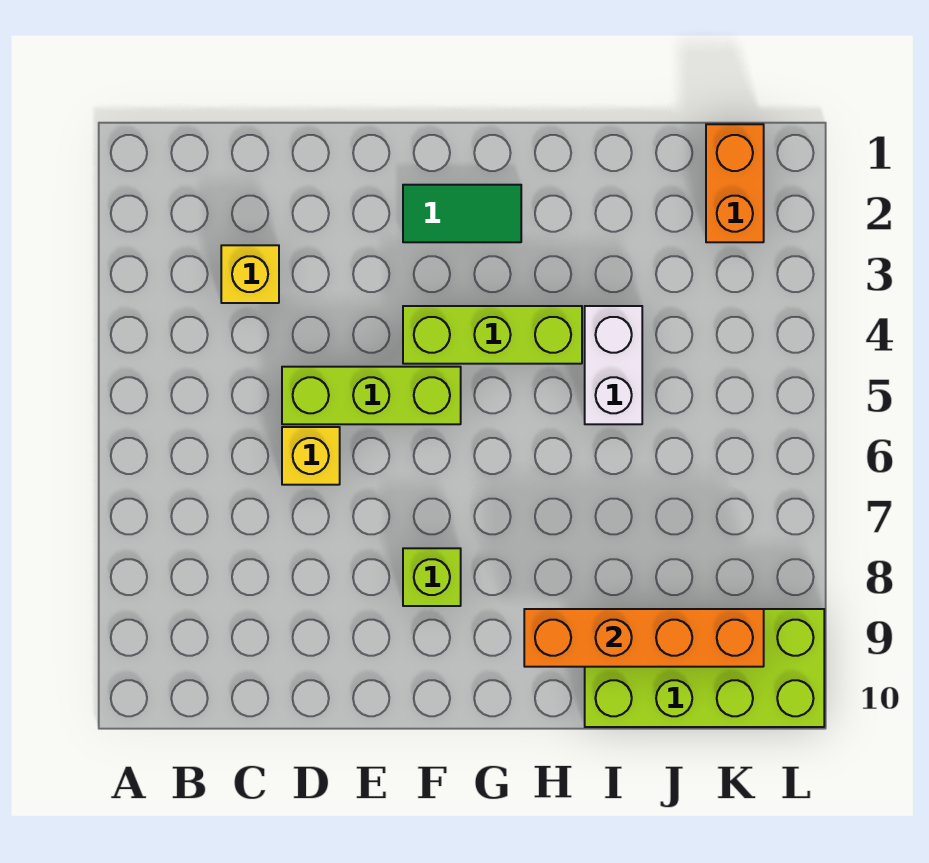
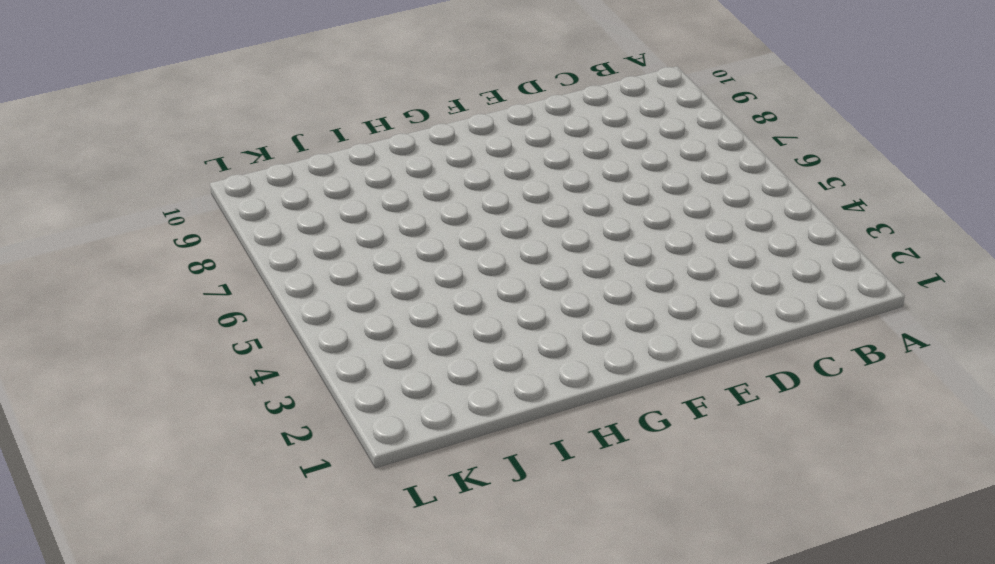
none -> yellow brick C3 level 1
none -> lime brick D5:F5 level 1

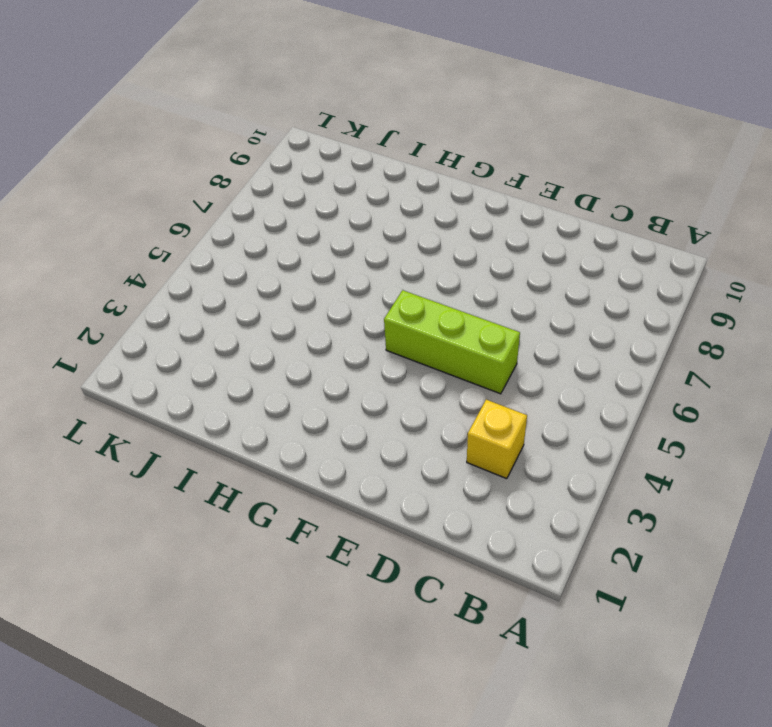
none -> yellow brick D6 level 1
none -> green tile F2:G2 level 1

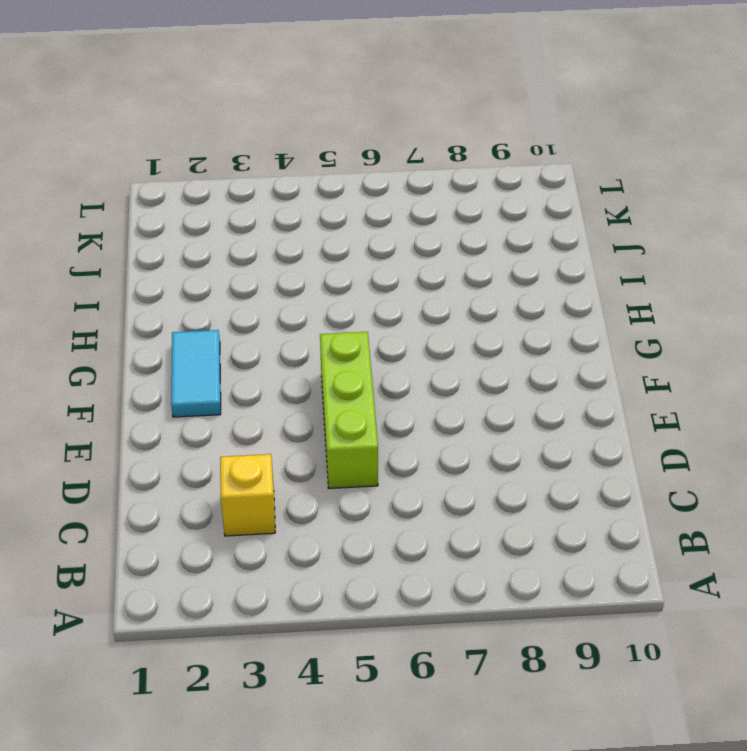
cyan tile F2:G2 level 1 -> green tile F2:G2 level 1
none -> yellow brick D6 level 1
none -> lime brick F4:H4 level 1

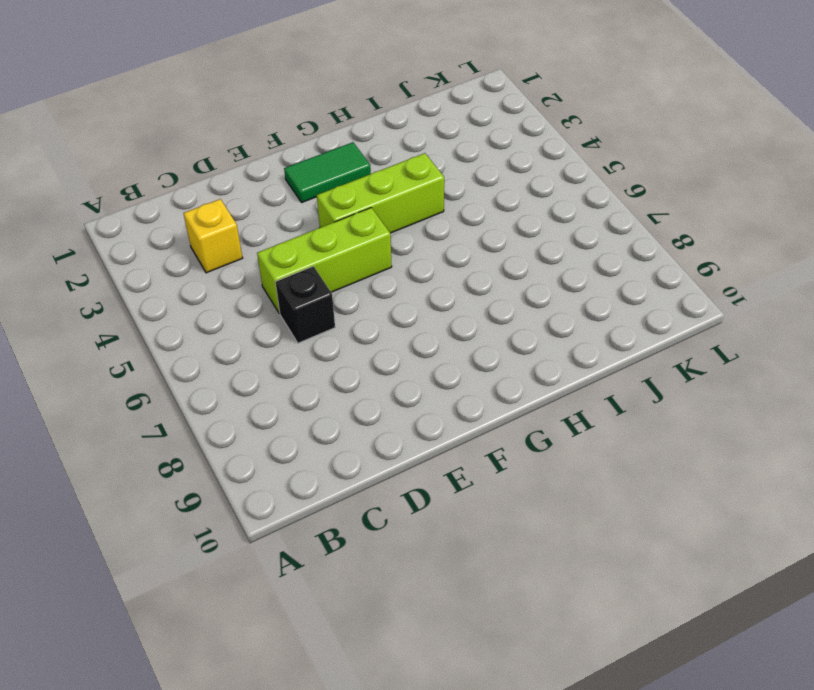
black brick D6 level 1 -> yellow brick D6 level 1
none -> lime brick F8 level 1
none -> white brick I4:I5 level 1

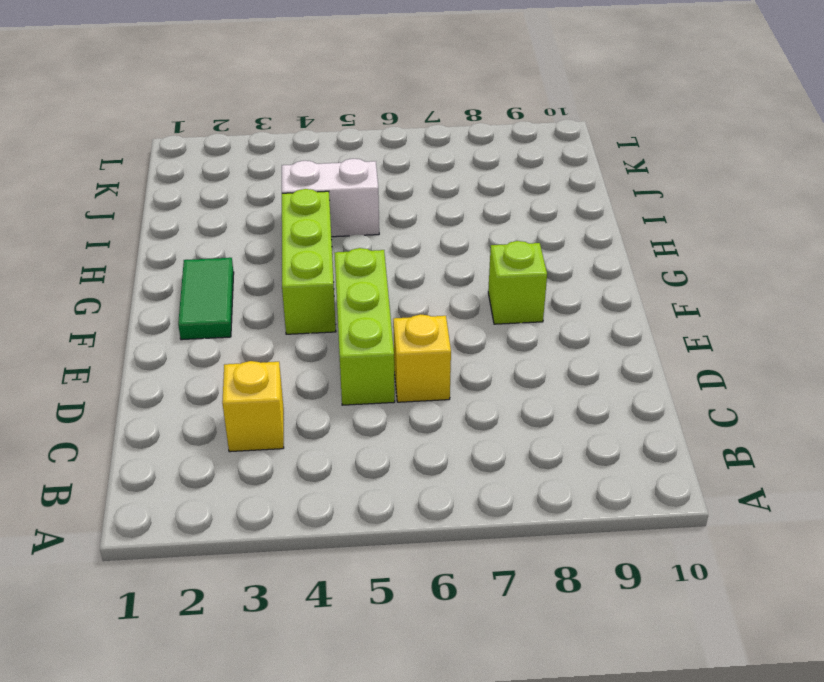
none -> lime brick I9:L10 level 1
none -> orange brick K1:K2 level 1

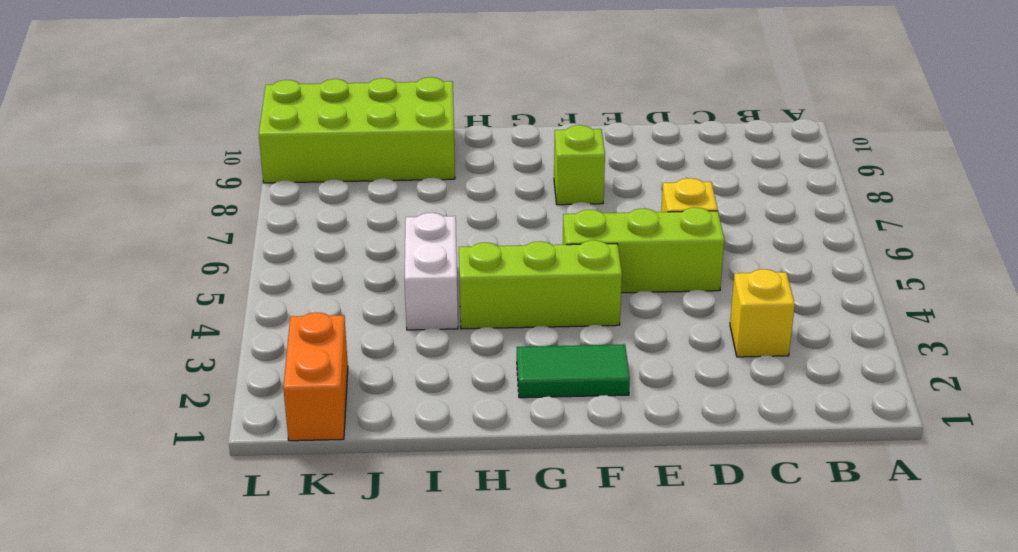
none -> orange brick H9:K9 level 2

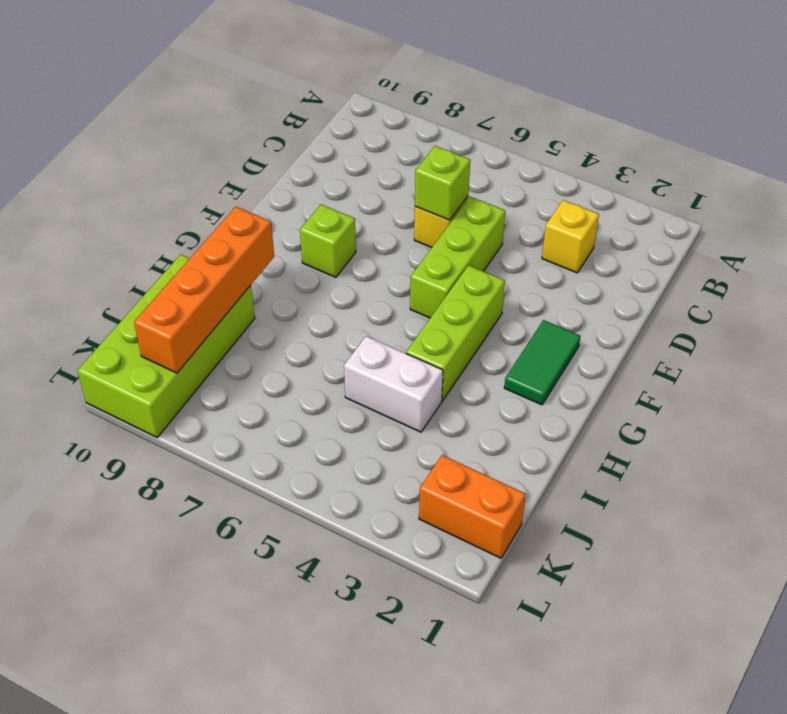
lime brick D6 level 2 -> none

